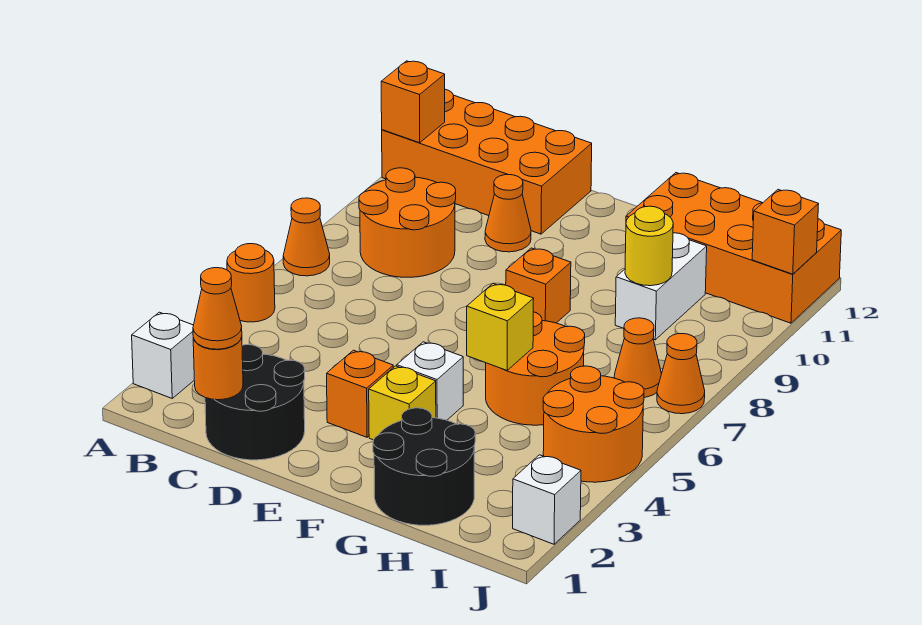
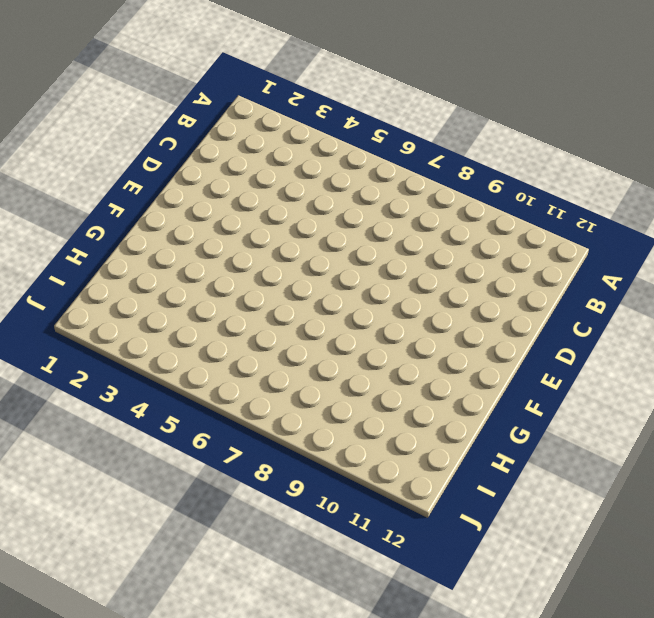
none -> white brick A2 level 1
none -> orange round brick A5 level 1
none -> orange cone A7 level 1

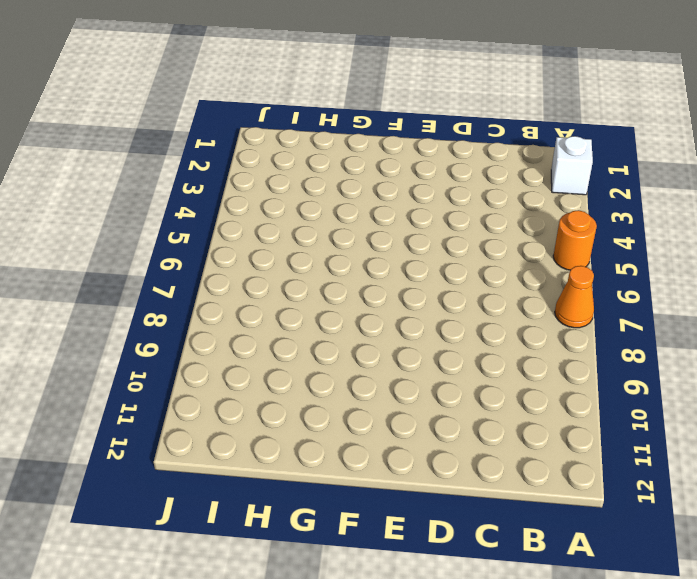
none -> orange brick A11:D12 level 1
none -> orange round brick B8:C9 level 1
none -> black round brick C1:D2 level 1

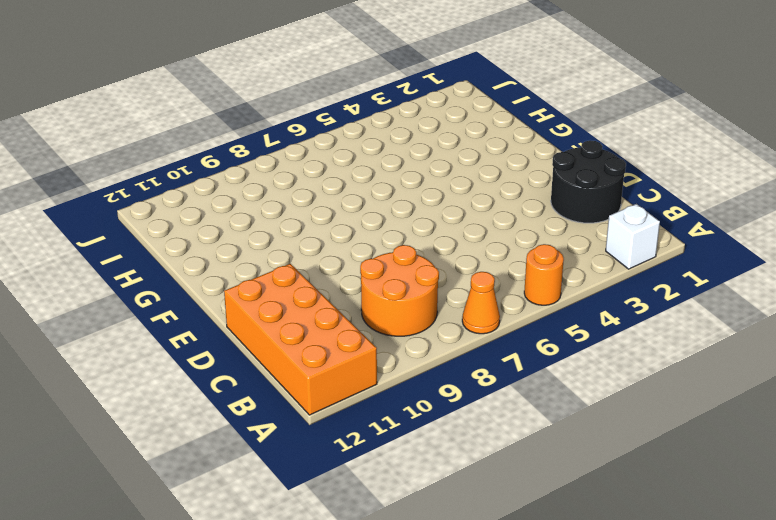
none -> orange cone D10 level 1
none -> orange brick E3 level 1
none -> yellow brick F3 level 1

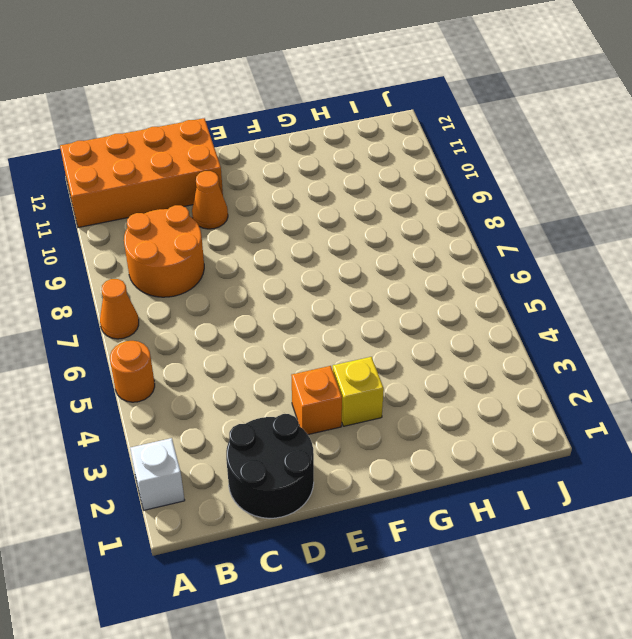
none -> white brick F4 level 1
none -> orange brick F8 level 1
none -> black round brick G1:H2 level 1

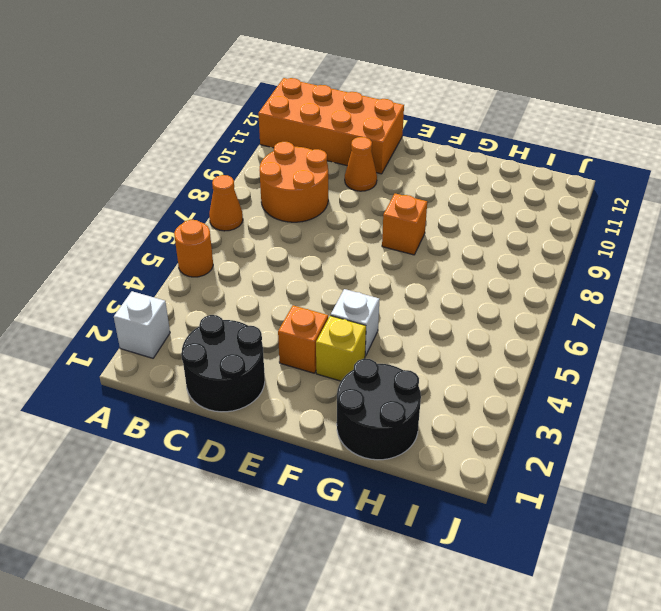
none -> orange round brick G5:H6 level 1
none -> orange brick G11:J12 level 1
none -> white brick H9:H10 level 1

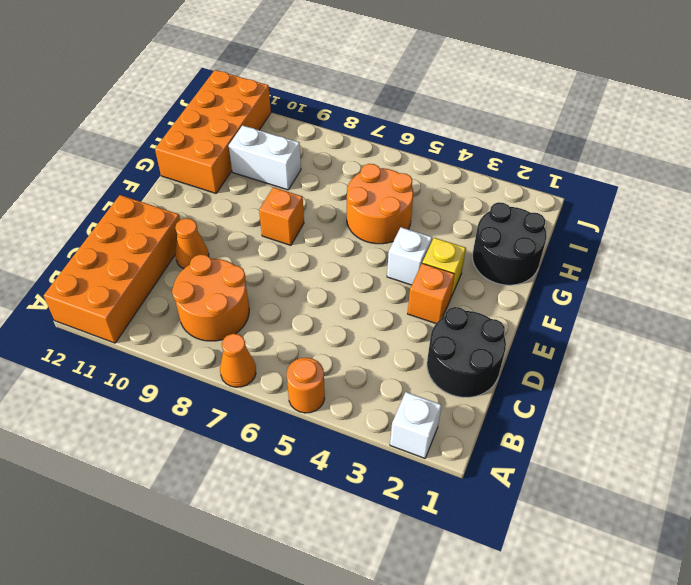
none -> orange round brick I4:J5 level 1
none -> orange cone I7 level 1
none -> white brick J2 level 1

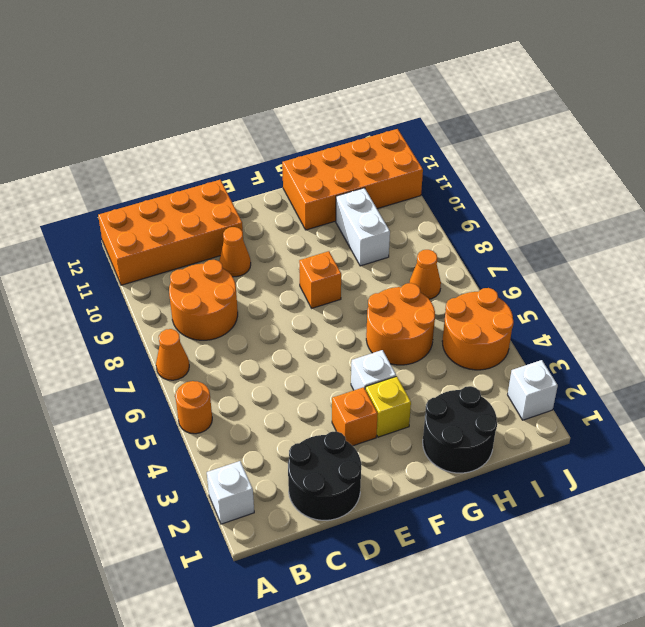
none -> orange cone J7 level 1
none -> orange brick A11 level 2
none -> orange round brick C1 level 2

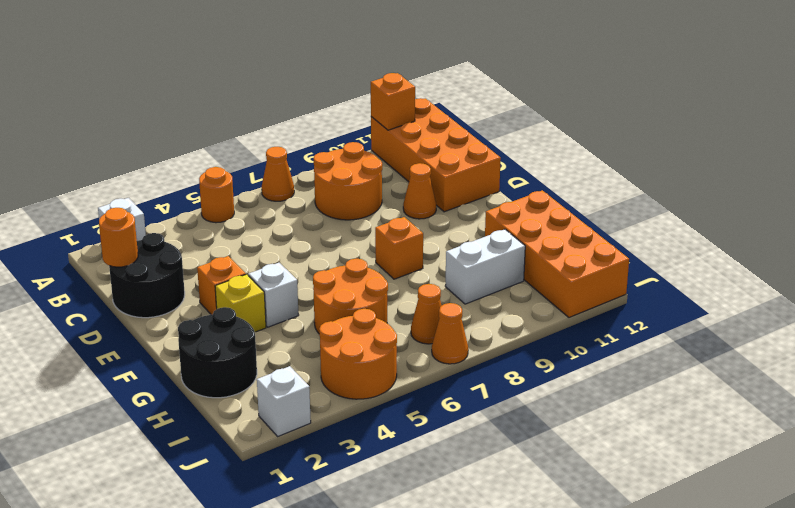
none -> yellow brick G5 level 2
none -> yellow round brick H9 level 2
none -> orange brick J11 level 2

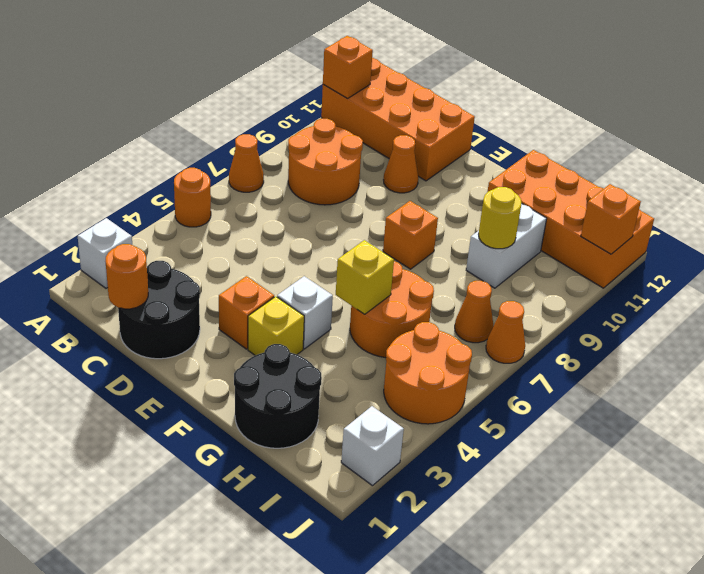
none -> orange cone C1 level 3

